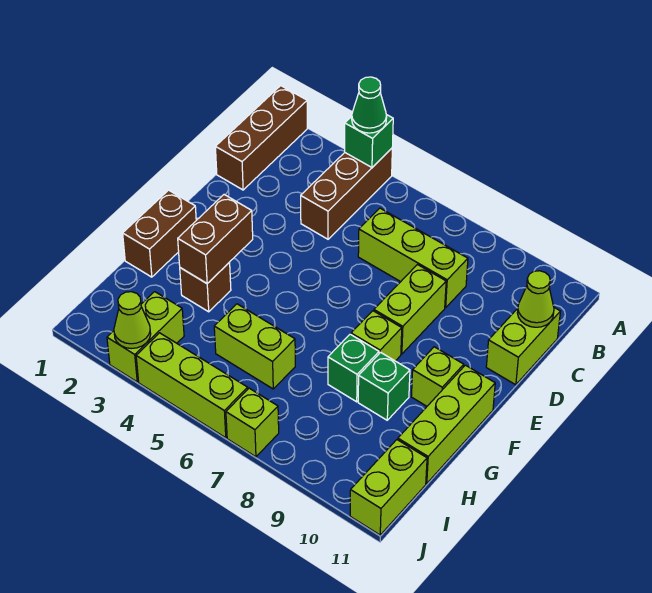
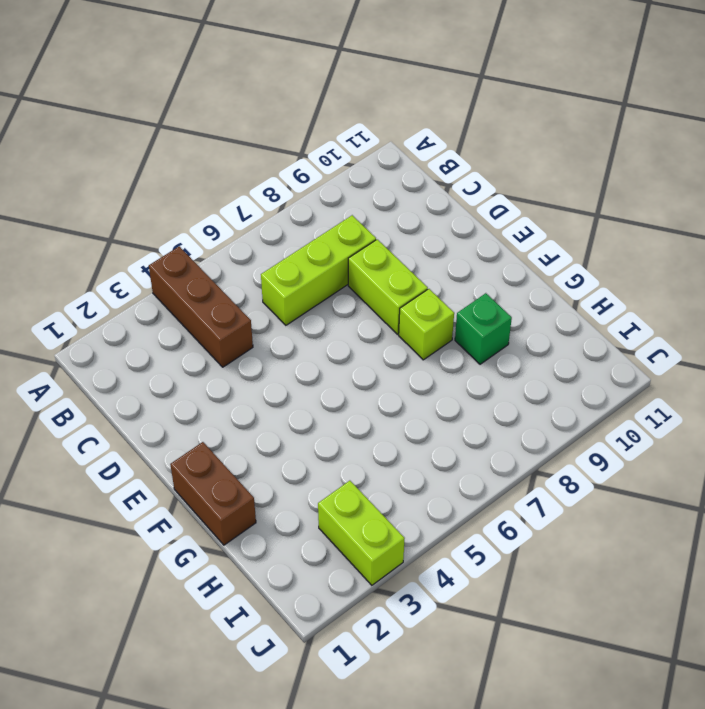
none -> brown brick A1:C1 level 1
none -> lime brick C11:D11 level 1
none -> lime brick F10 level 1

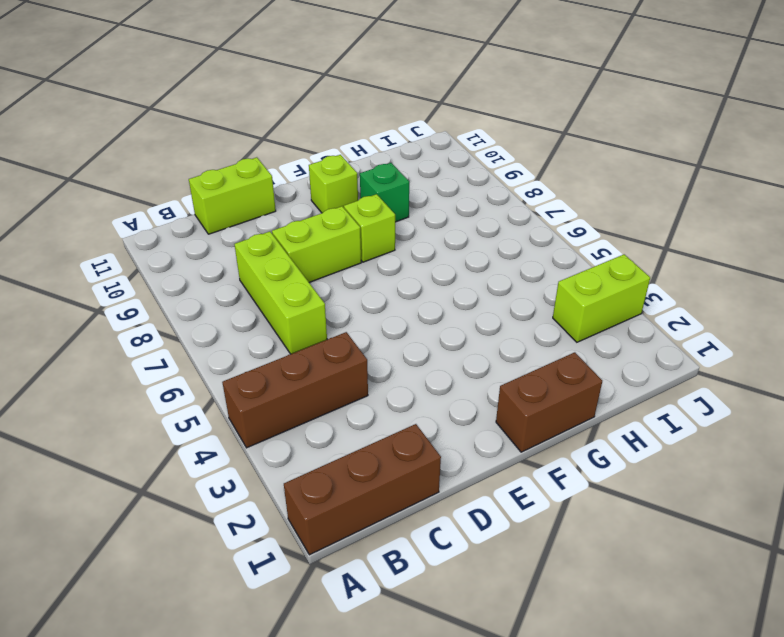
none -> lime brick F11:H11 level 1
none -> brown brick G3 level 1
none -> green brick G8 level 1

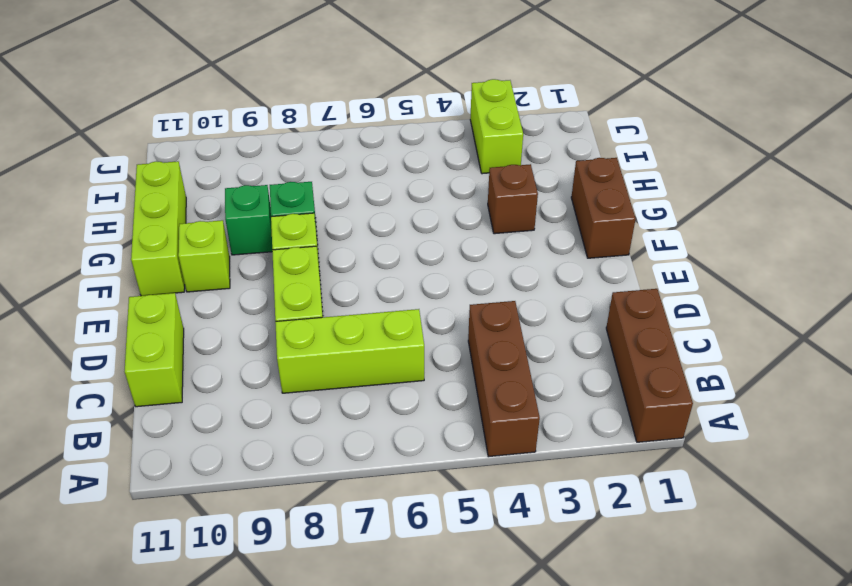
none -> lime brick H5:H6 level 1
none -> lime brick I11:J11 level 1
none -> lime brick J4:J6 level 1

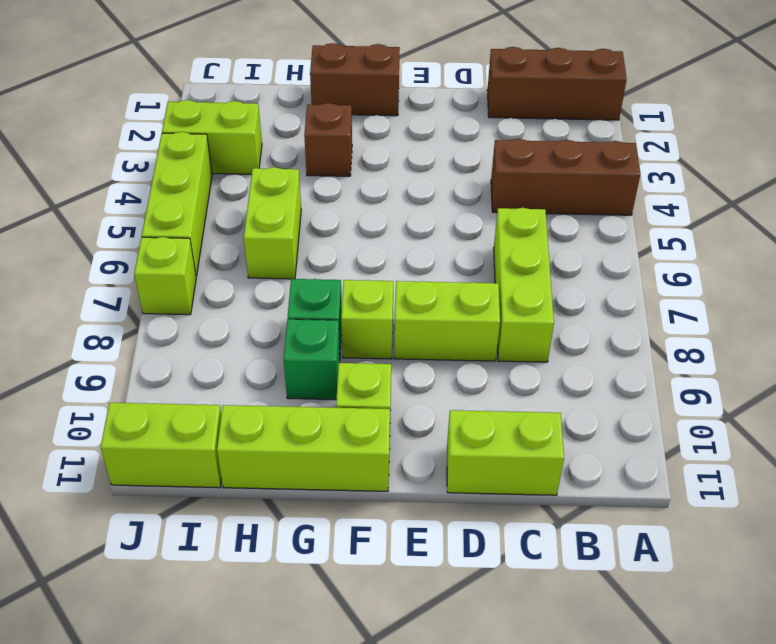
none -> green brick A4 level 2
none -> lime cone C11 level 2
none -> brown brick F3:G3 level 2

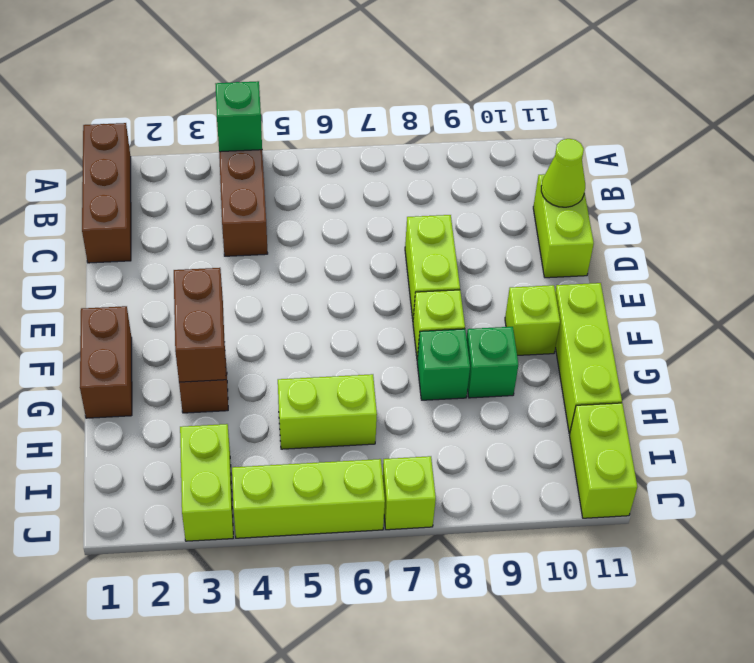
none -> lime brick C6:C8 level 1
none -> lime cone J3 level 2
none -> green cone A4 level 3

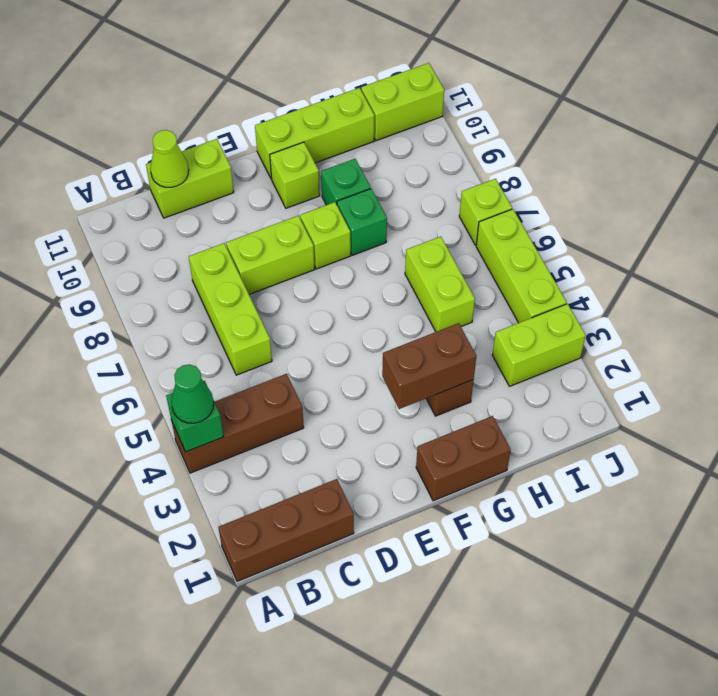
none -> lime cone J3 level 2

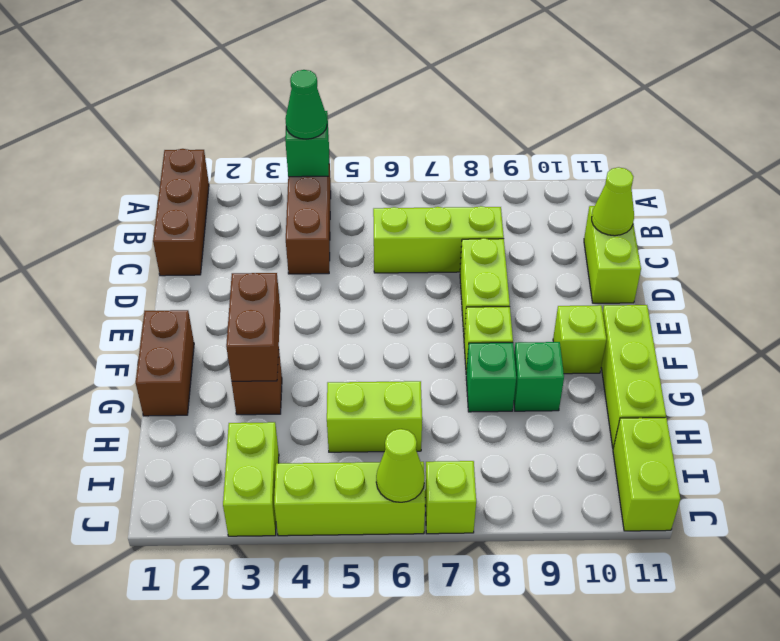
lime cone J6 level 2 -> lime cone J3 level 2

